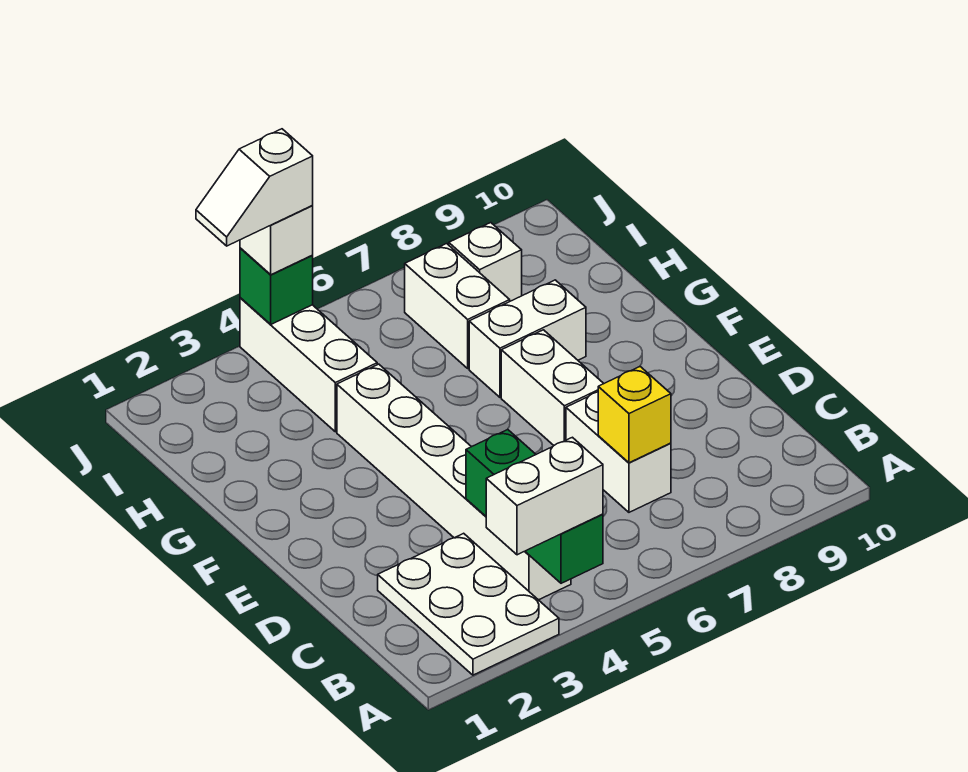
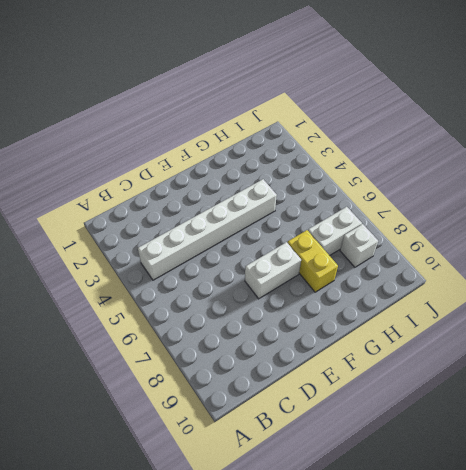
yellow brick G7:G8 level 1 -> white brick G7:G8 level 1
none -> white plate A2:C3 level 1
none -> white brick C7:D7 level 1
none -> white brick H4:J4 level 1

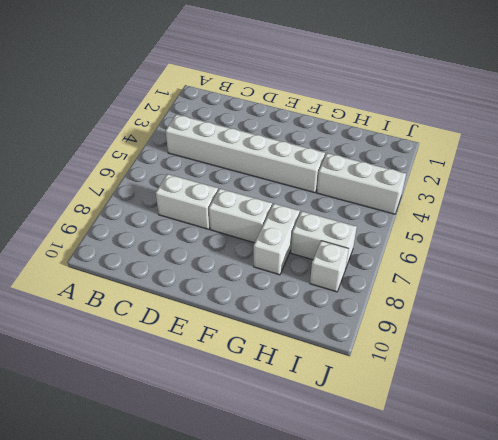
none -> white plate A2:C3 level 1
none -> green brick A4:C4 level 2
none -> yellow brick C7 level 2

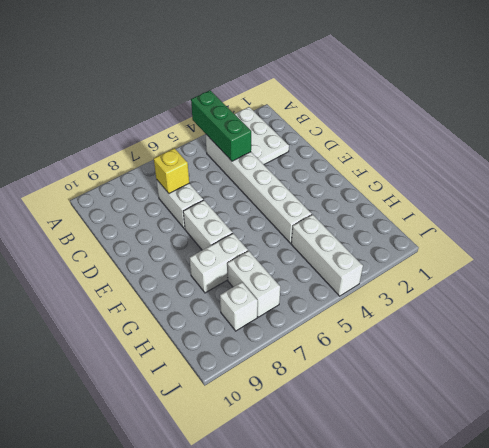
none -> green brick J4 level 2
none -> white brick A3:A4 level 3
none -> white brick J4 level 3

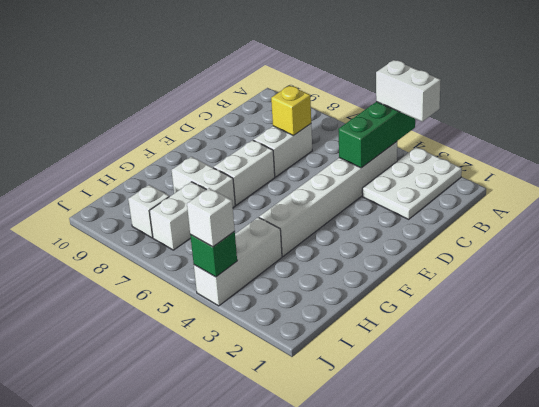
none -> white slope J3:J4 level 4 top 4

